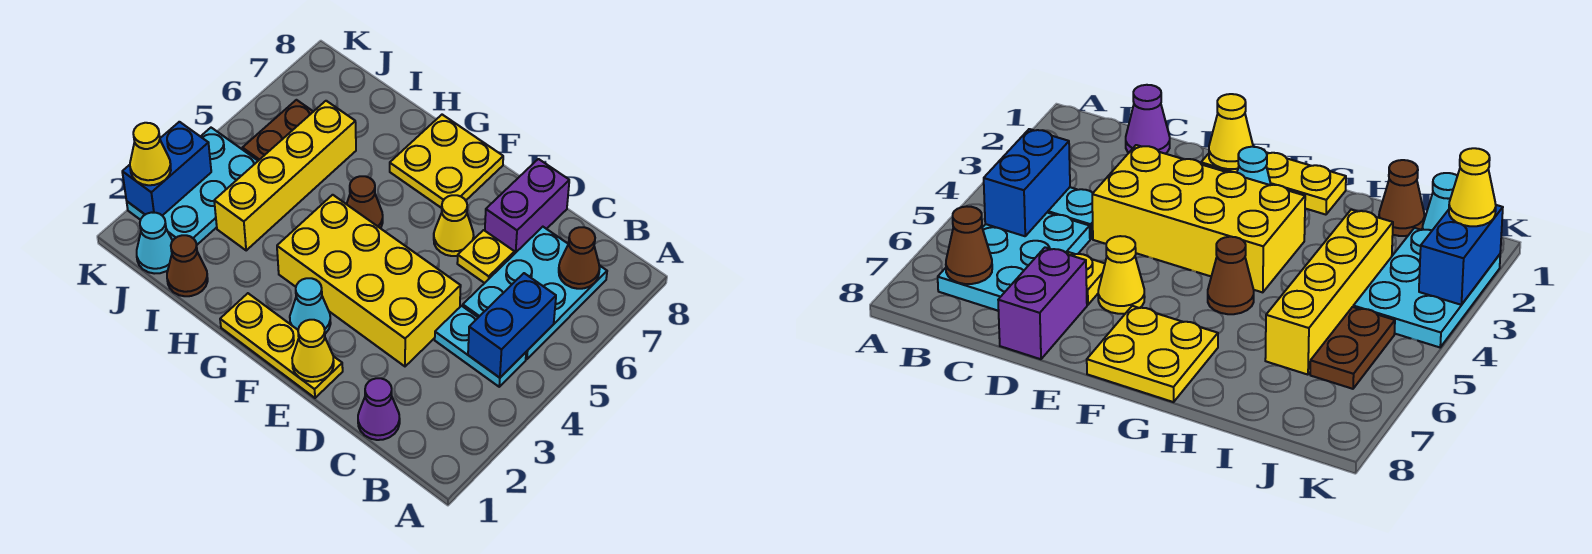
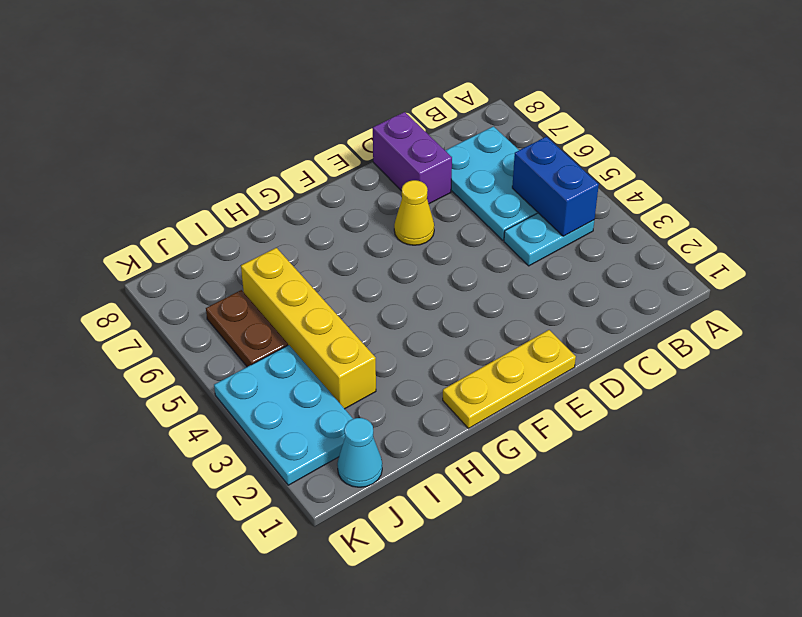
none -> purple cone C1 level 1
none -> yellow brick D3:G4 level 1
none -> yellow plate D6 level 1

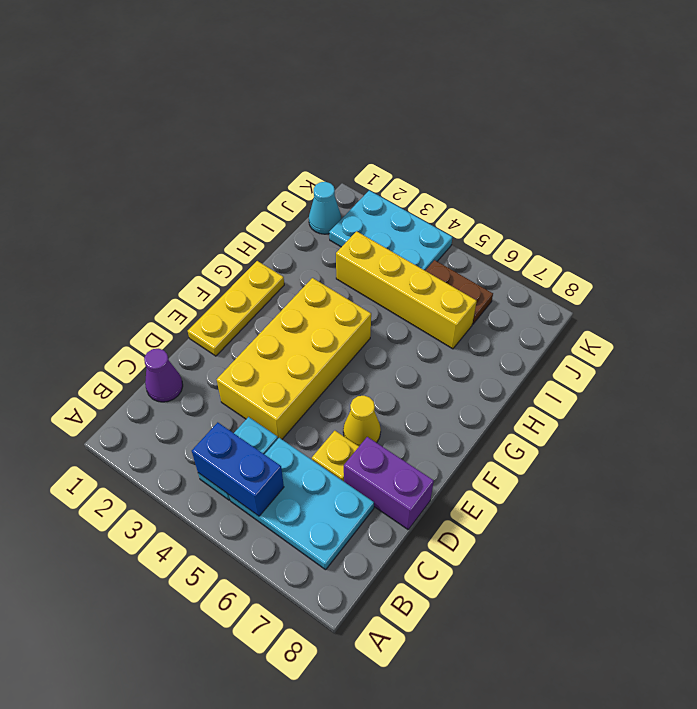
none -> cyan cone F2 level 1
none -> yellow plate F7:G8 level 1
none -> brown cone G5 level 1

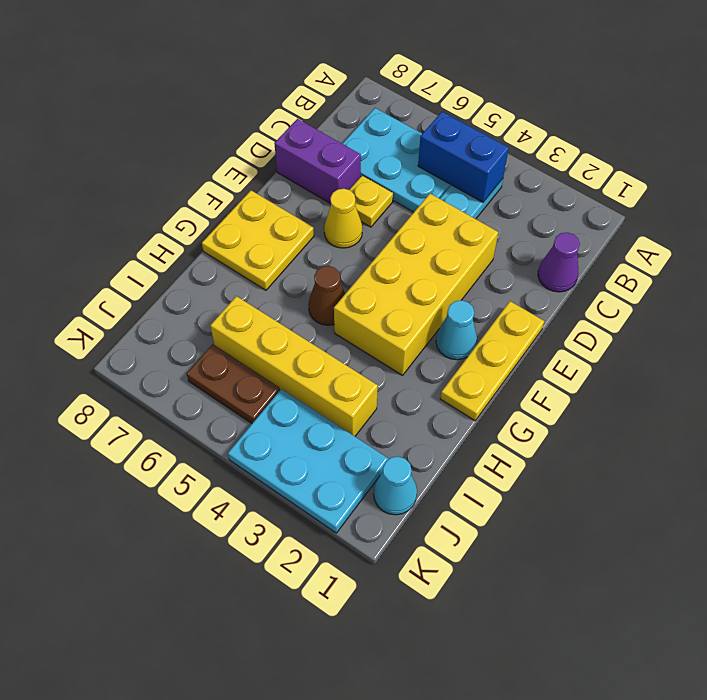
none -> brown cone I1 level 1
none -> brown cone B7 level 2
none -> yellow cone E1 level 2

